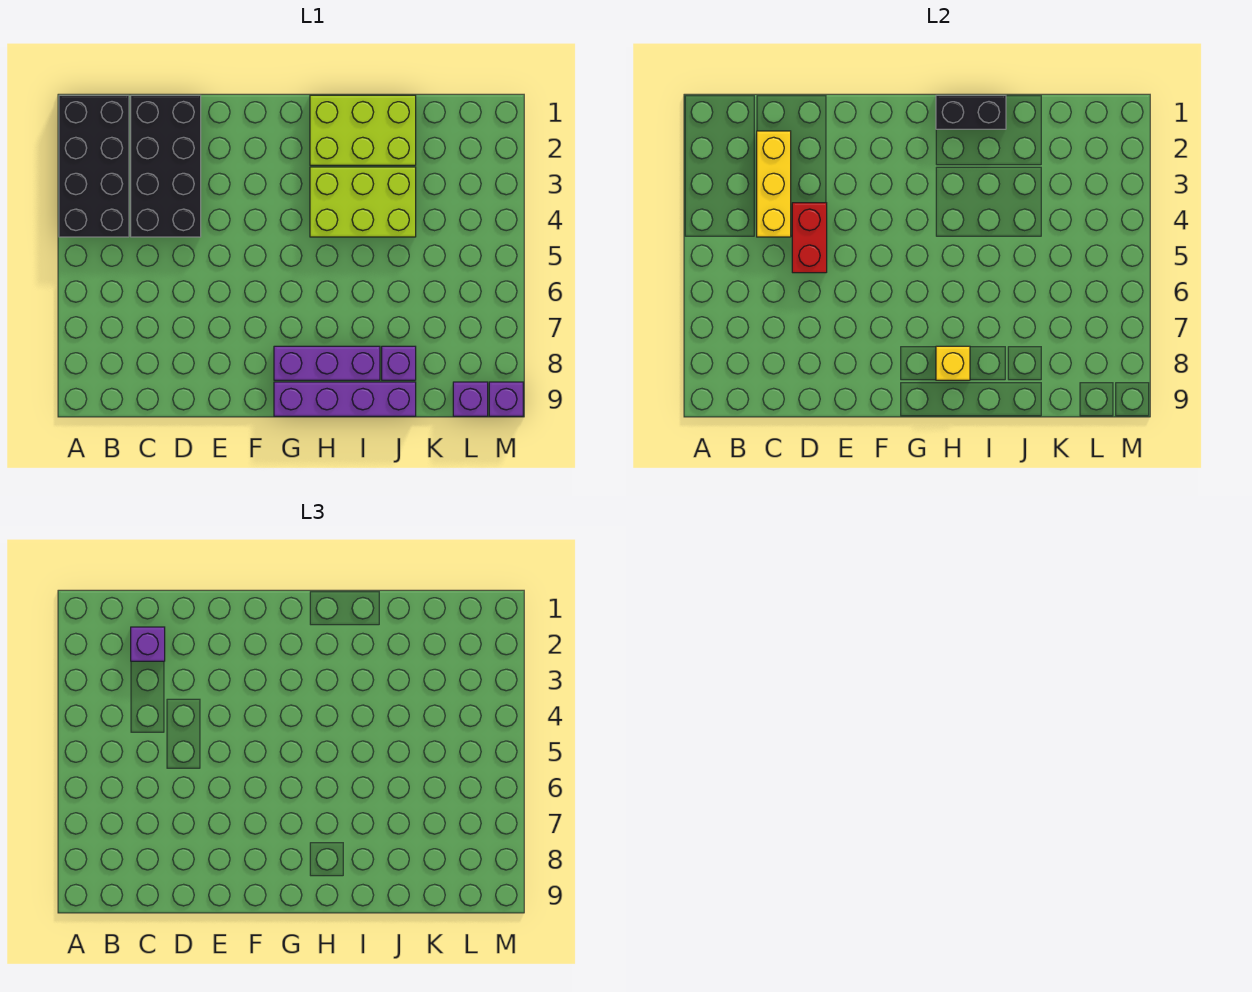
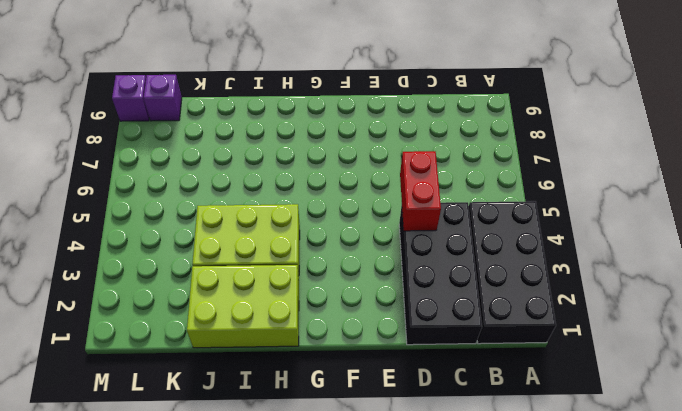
none -> purple brick G8:I8 level 1
none -> purple brick G9:J9 level 1
none -> purple brick J8 level 1

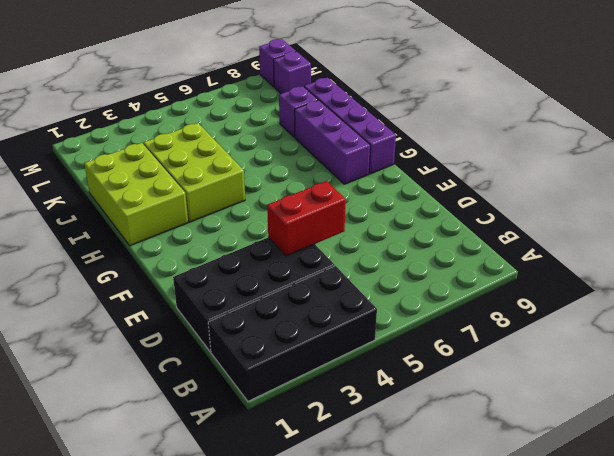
none -> yellow brick C2:C4 level 2
none -> black brick H1:I1 level 2
none -> yellow brick H8 level 2

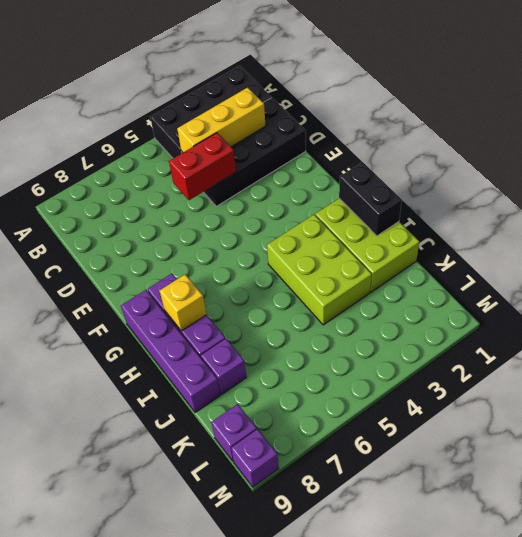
none -> purple brick C2 level 3

